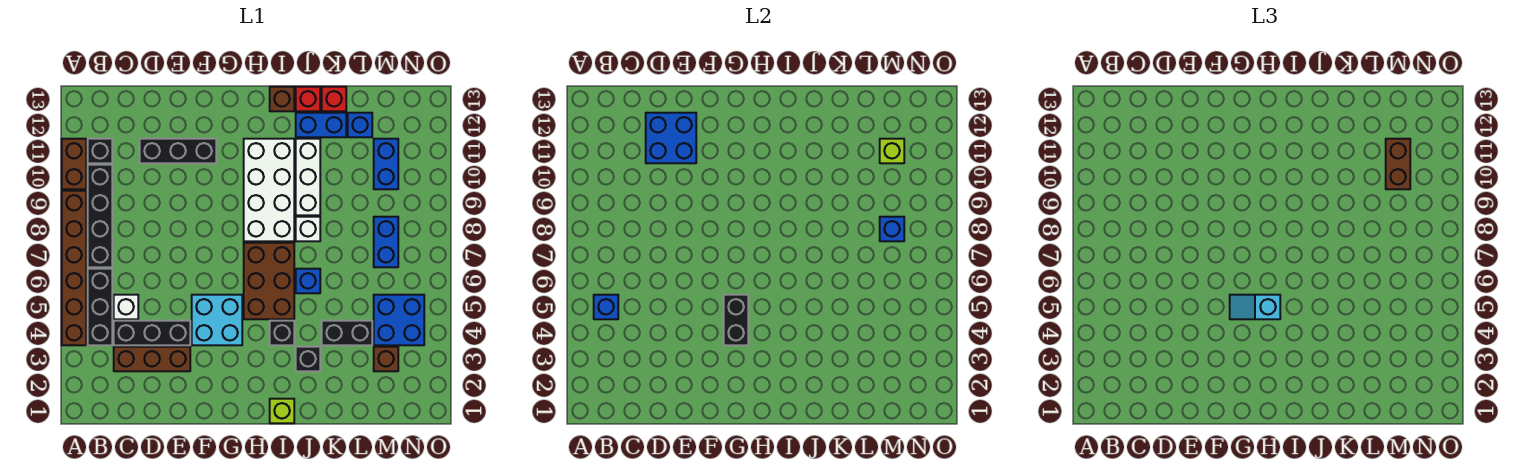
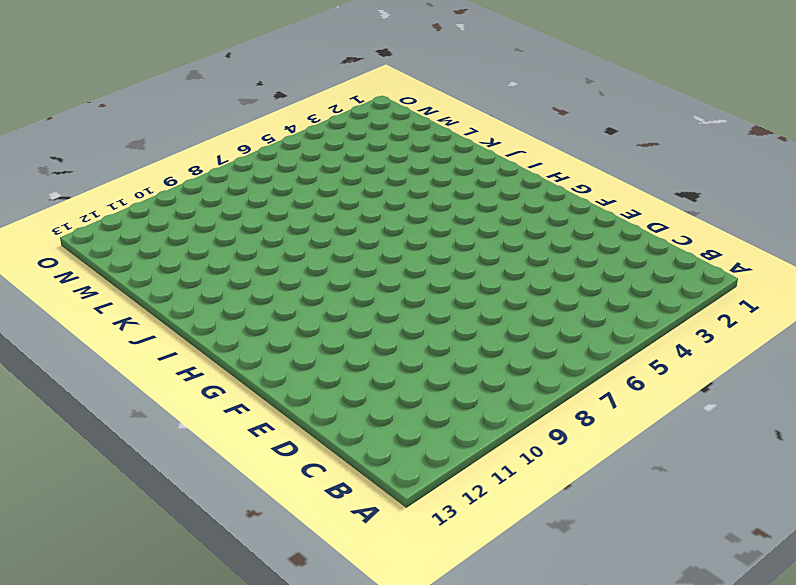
none -> brown brick A4:A9 level 1
none -> brown brick A10:A11 level 1
none -> black brick B4:B6 level 1
none -> black brick B7:B10 level 1

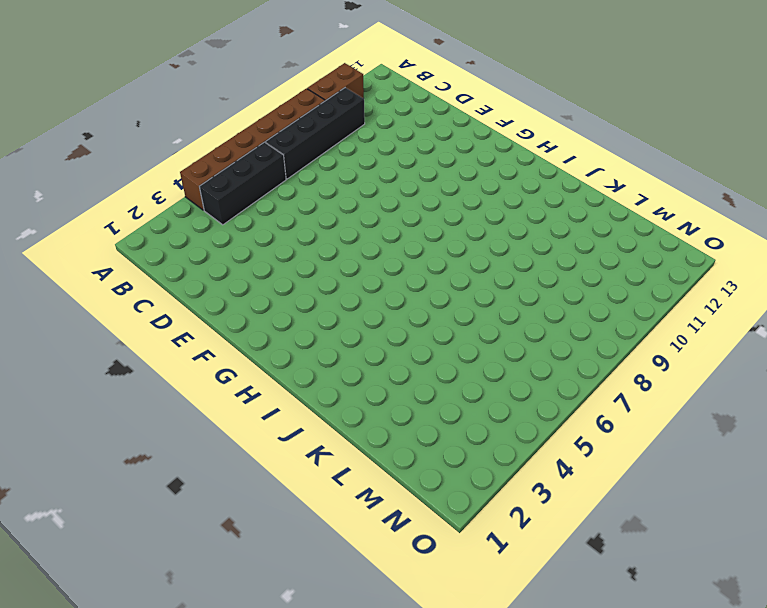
none -> black brick B11 level 1
none -> brown brick C3:E3 level 1
none -> black brick C4:E4 level 1
none -> white brick C5 level 1

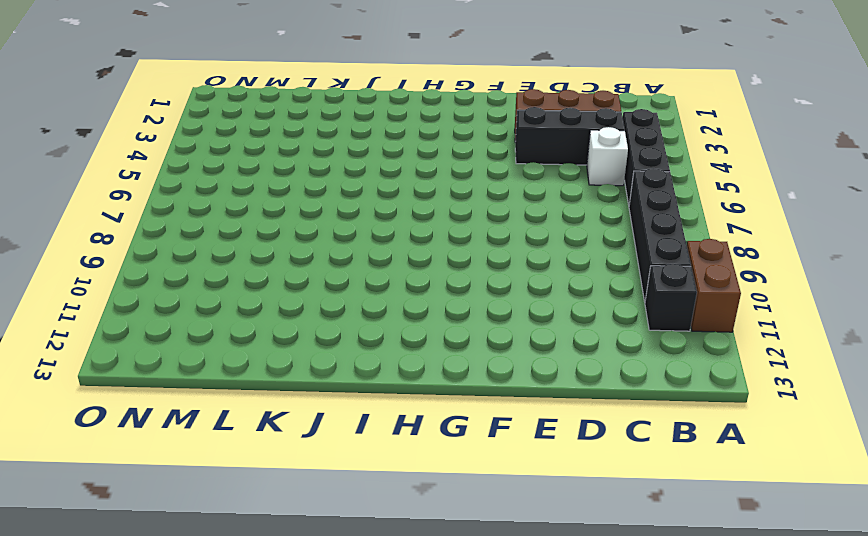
none -> brown brick A4:A9 level 1
none -> black brick D11:F11 level 1
none -> cyan brick F4:G5 level 1
none -> brown brick H5:I7 level 1

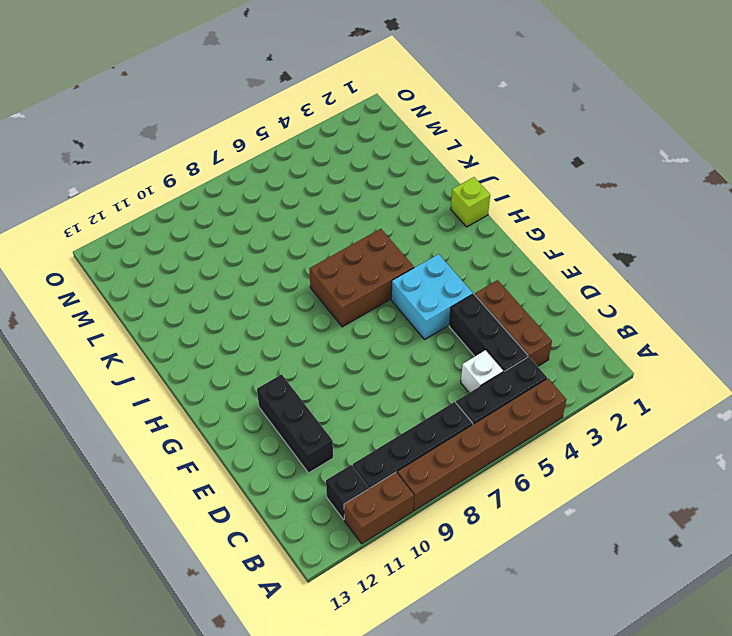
none -> white brick H8:I11 level 1
none -> black brick I4 level 1
none -> brown brick I13 level 1
none -> black brick J3 level 1

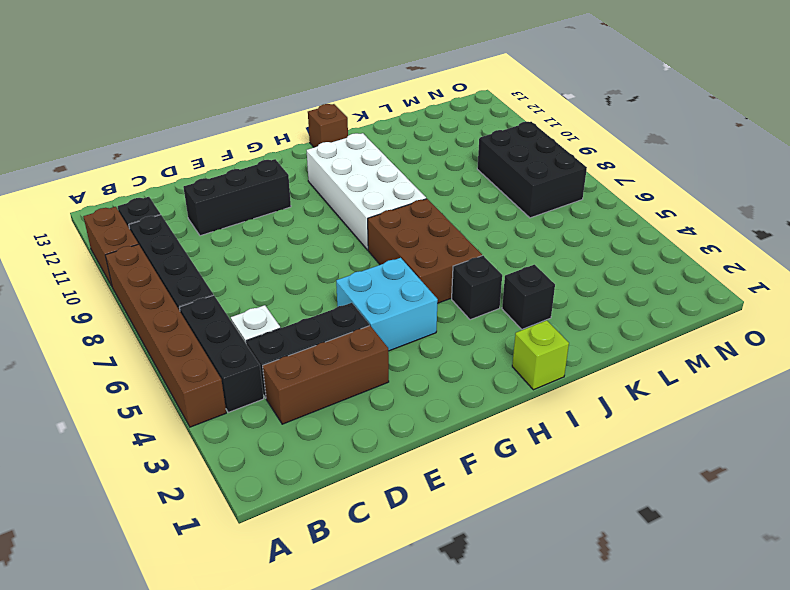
black brick M7:N9 level 1 -> blue brick M7:M8 level 1
none -> blue brick J6 level 1
none -> white brick J8 level 1
none -> white brick J9:J11 level 1
none -> blue brick J12:K12 level 1

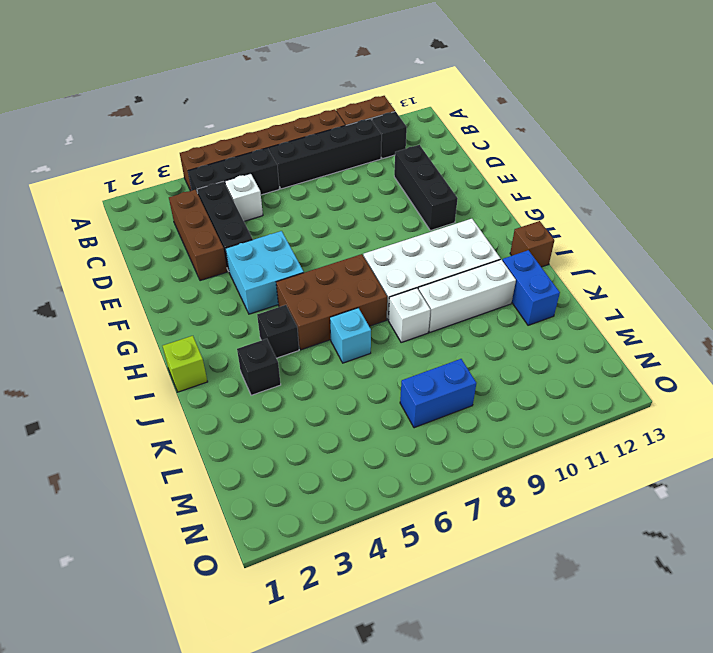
cyan brick J6 level 1 -> blue brick J6 level 1
none -> red brick J13 level 1
none -> black brick K4:L4 level 1
none -> red brick K13 level 1
none -> blue brick L12 level 1

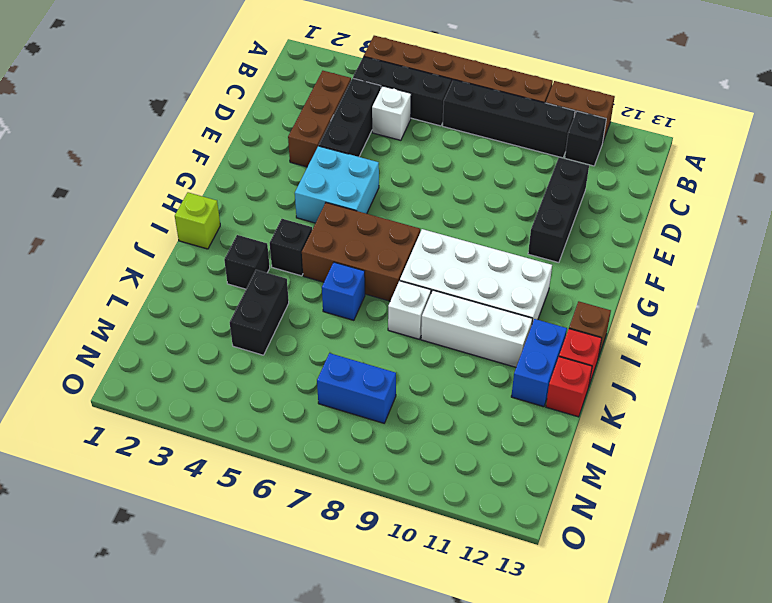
none -> blue brick L12 level 1
none -> brown brick M3 level 1
none -> blue brick M4:N5 level 1
none -> blue brick M10:M11 level 1

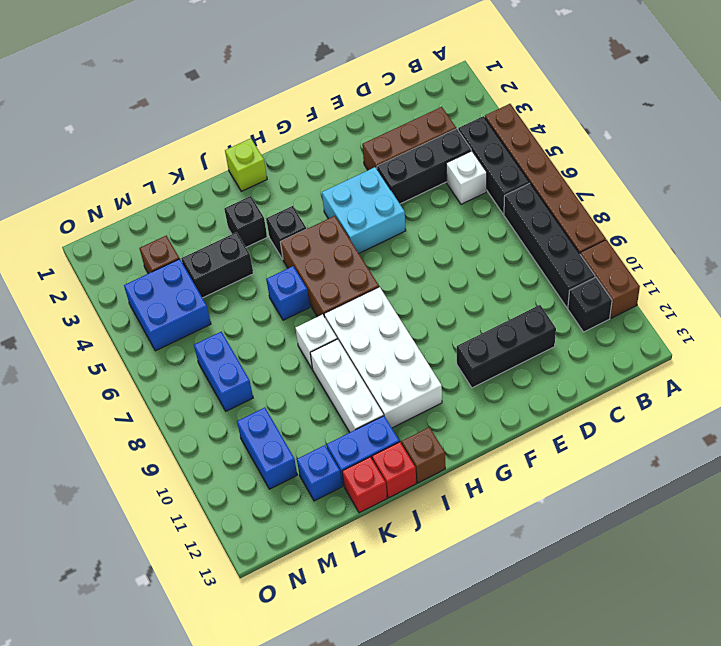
none -> blue brick B5 level 2
none -> blue brick D11:E12 level 2
none -> black brick G4:G5 level 2
none -> blue brick M8 level 2

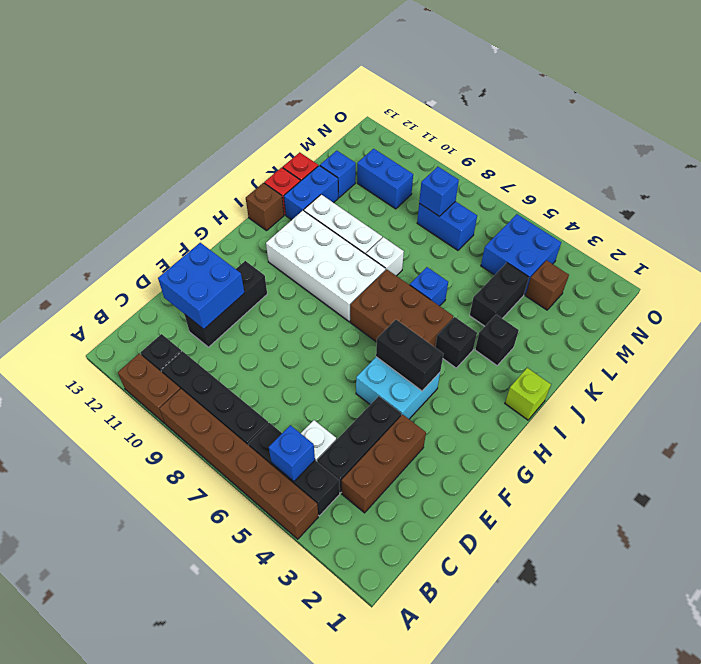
none -> lime brick M11 level 2
none -> cyan slope G5:H5 level 3 top H
none -> brown brick M10:M11 level 3

